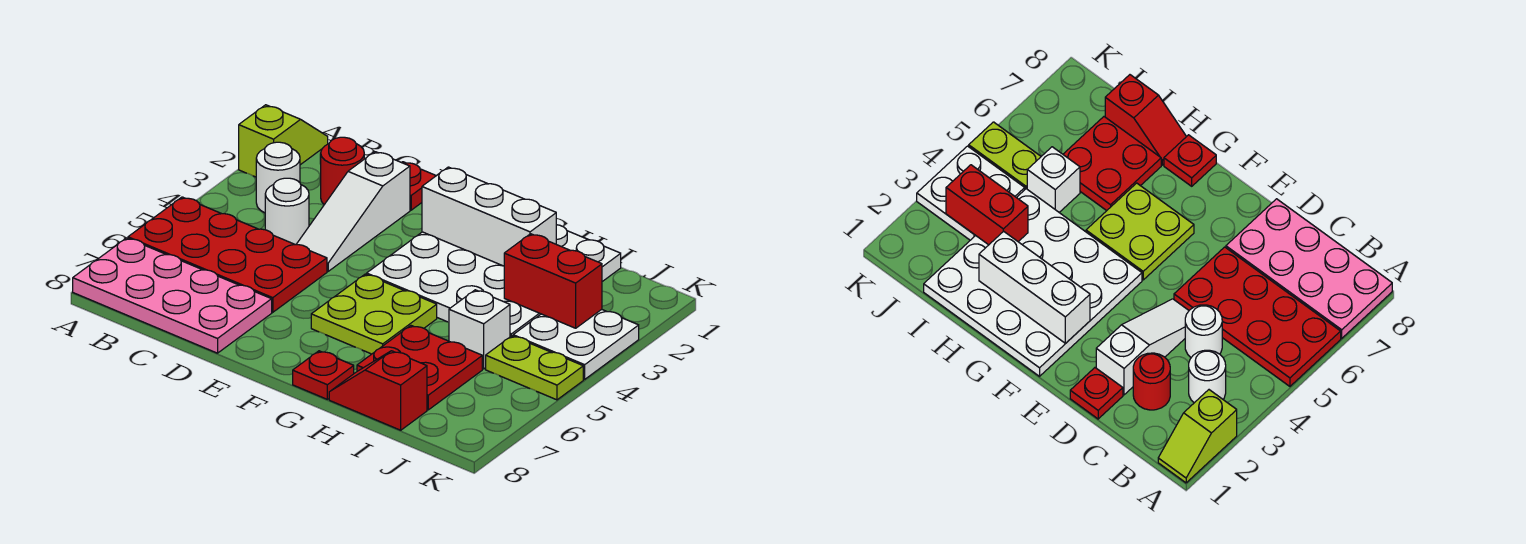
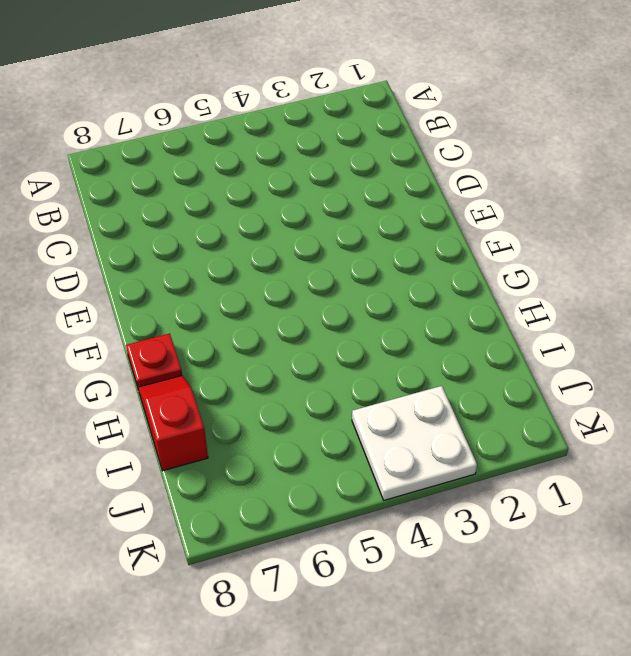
none -> lime slope A1:A2 level 1 top 2
none -> red plate A5:D6 level 1
none -> pink plate A7:D8 level 1

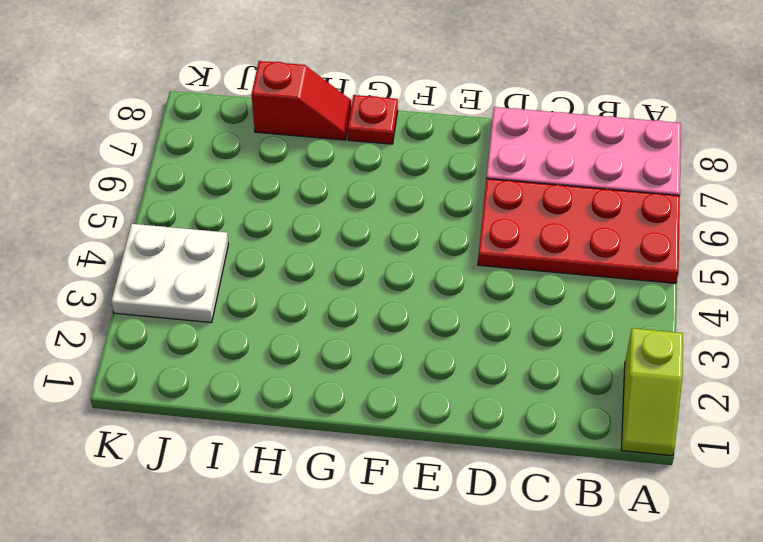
none -> white round brick B3 level 1
none -> red round brick C2 level 1
none -> white round brick C4 level 1

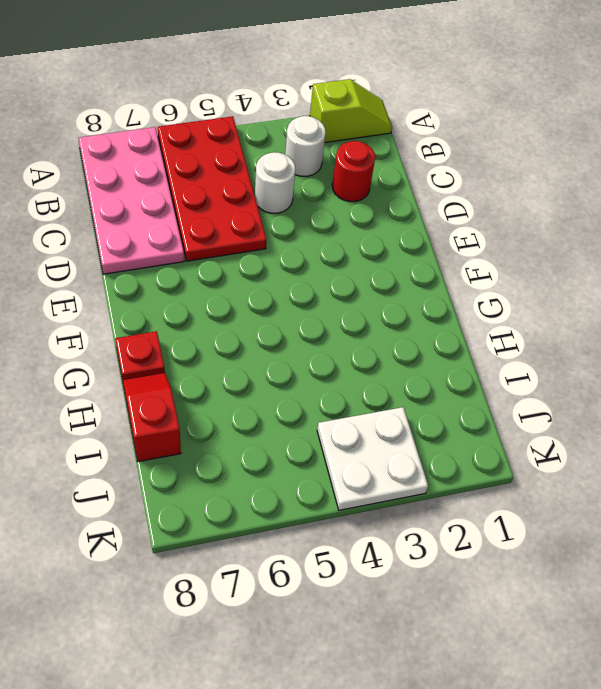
none -> red plate D1 level 1
none -> white slope D2:D4 level 1 top 2
none -> white plate F1:I4 level 1

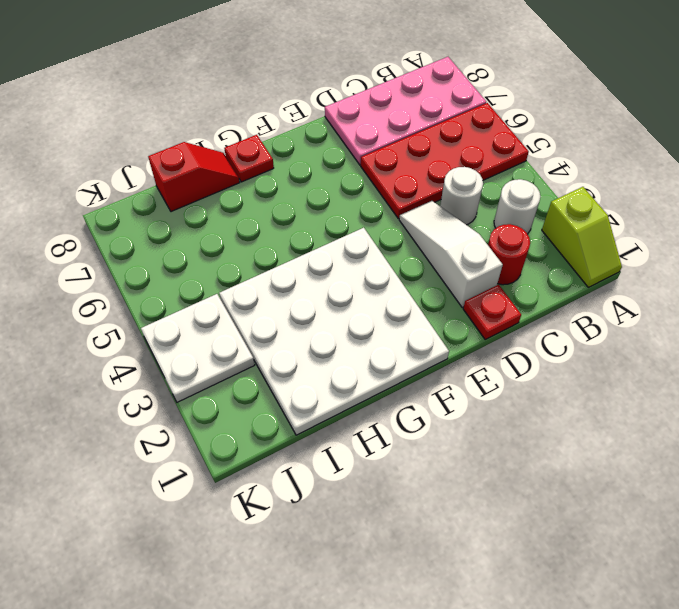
none -> lime plate F5:G6 level 1
none -> red plate H6:I7 level 1
none -> white brick I5 level 1

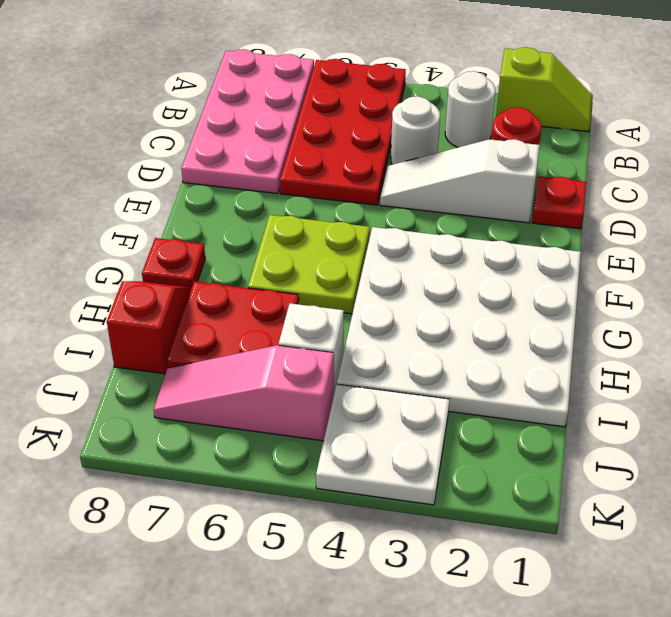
pink slope J5:J7 level 1 top 5 -> lime plate J5:K5 level 1
none -> white brick F2:H2 level 2
none -> red brick I3:J3 level 2

